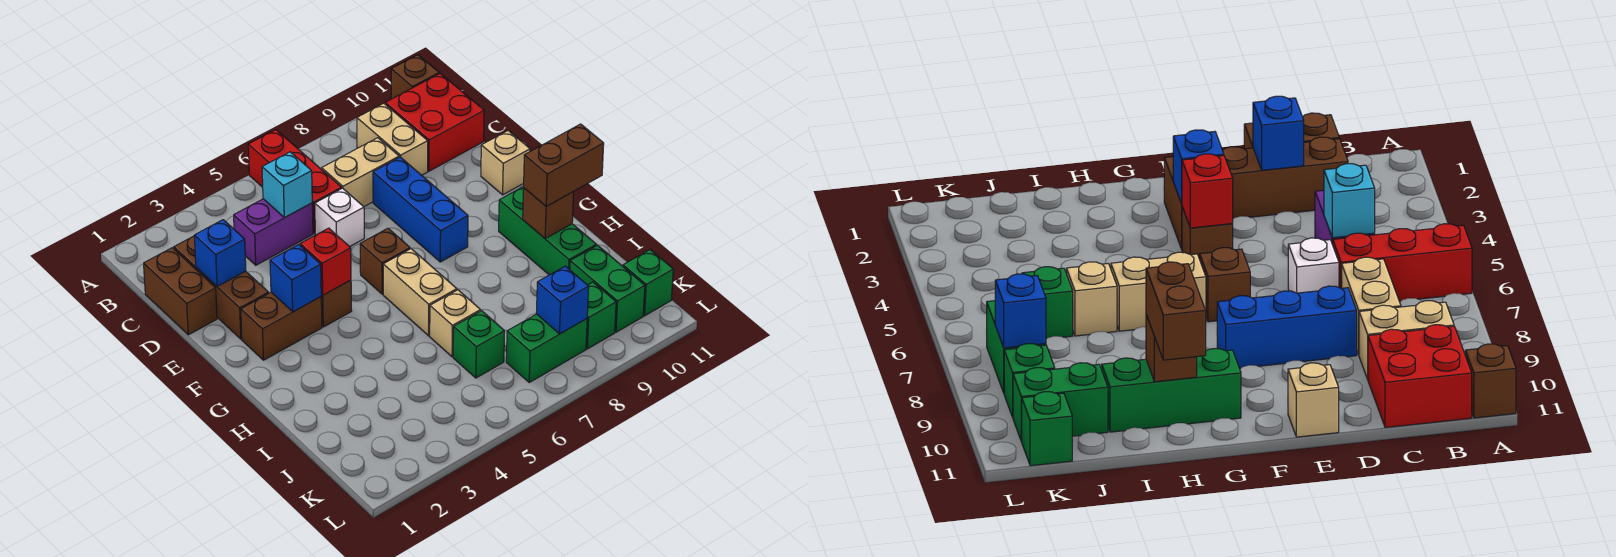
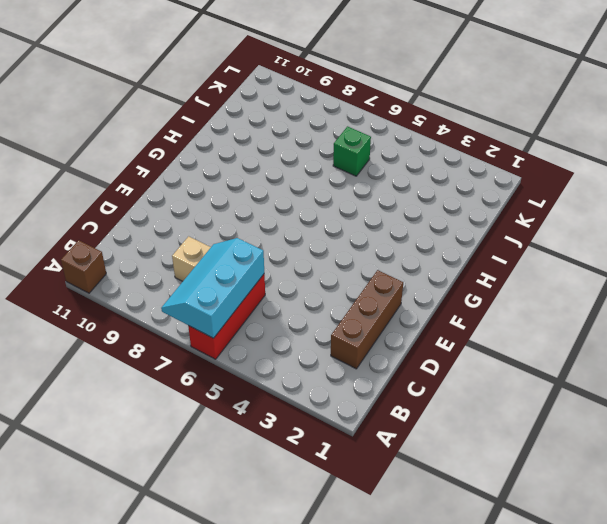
cyan slope A6:C7 level 2 top 6 -> none
none -> tan brick B9:C9 level 1
none -> red brick B10:C11 level 1
none -> brown brick C1:D1 level 1

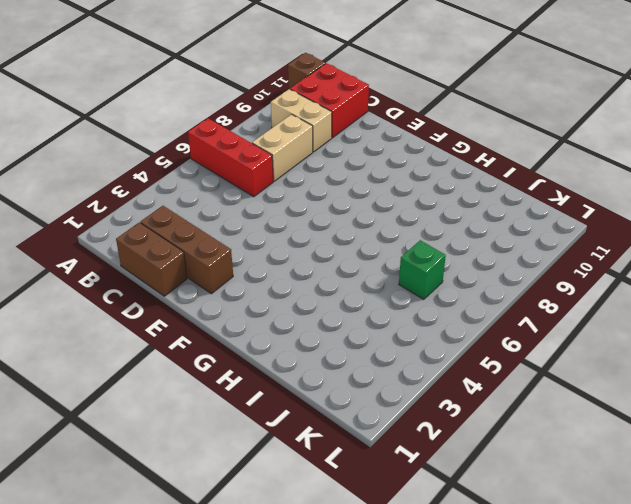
none -> purple brick C4:C5 level 1
none -> white brick D6 level 1
none -> blue brick D8:F8 level 1

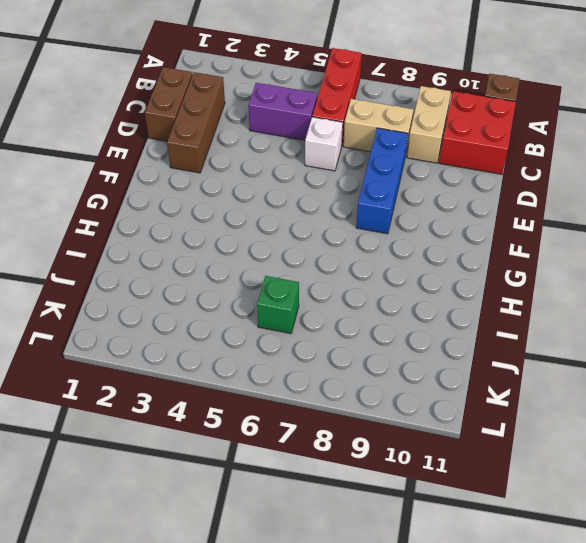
none -> tan brick E11 level 1
none -> brown brick F2:F3 level 1
none -> brown brick F4 level 1

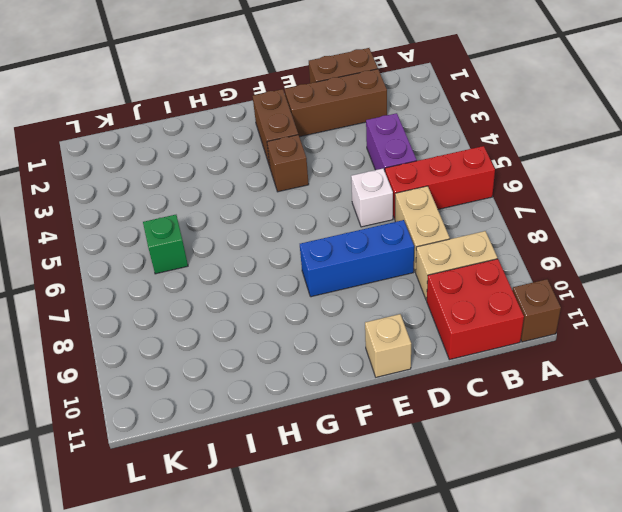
none -> brown brick F6 level 1
none -> tan brick G6:H6 level 1
none -> green brick G10:I10 level 1

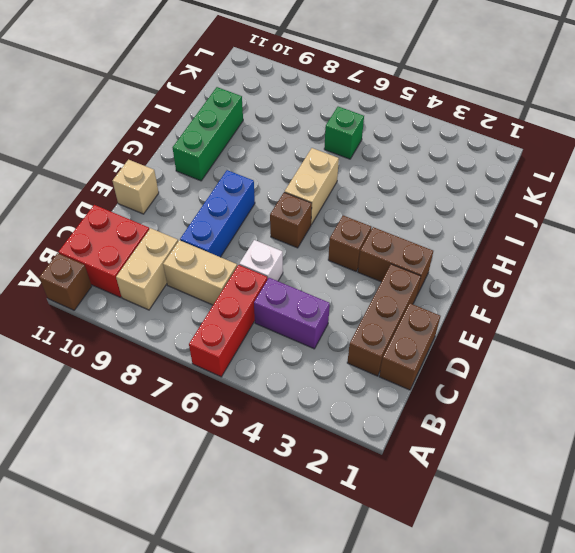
none -> tan brick I6 level 1
none -> green brick J10:K10 level 1
none -> green brick K7:K8 level 1

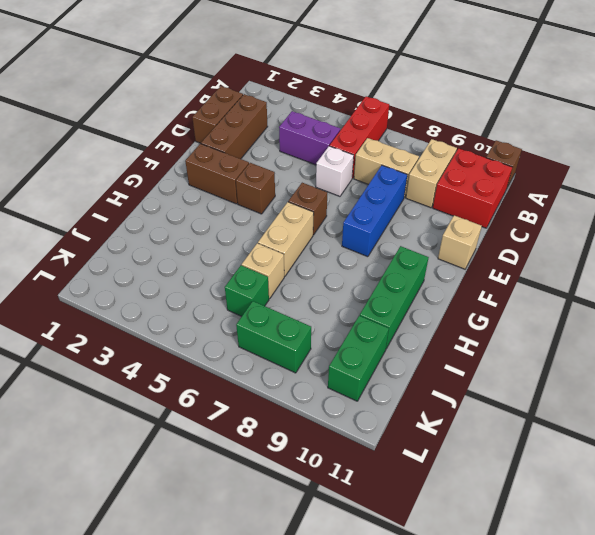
none -> green brick K9 level 1
none -> green brick K11 level 1
none -> cyan brick C5 level 2

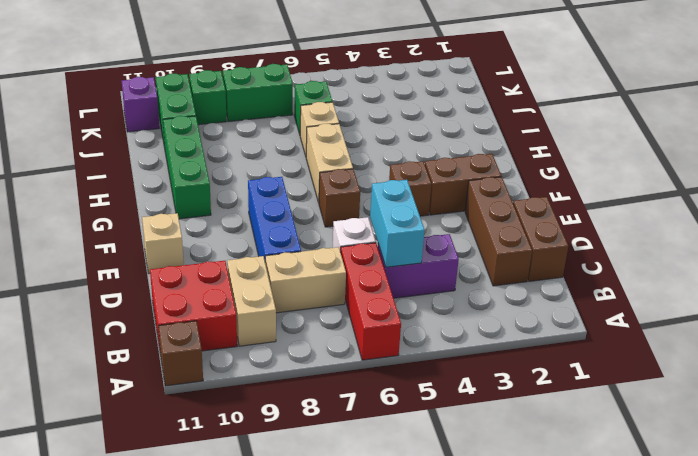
cyan brick C5:D5 level 2 -> cyan brick C5 level 2
purple brick K11 level 1 -> green brick K11 level 1
none -> blue brick D2 level 2
none -> blue brick F3 level 2
none -> red brick F4 level 2

